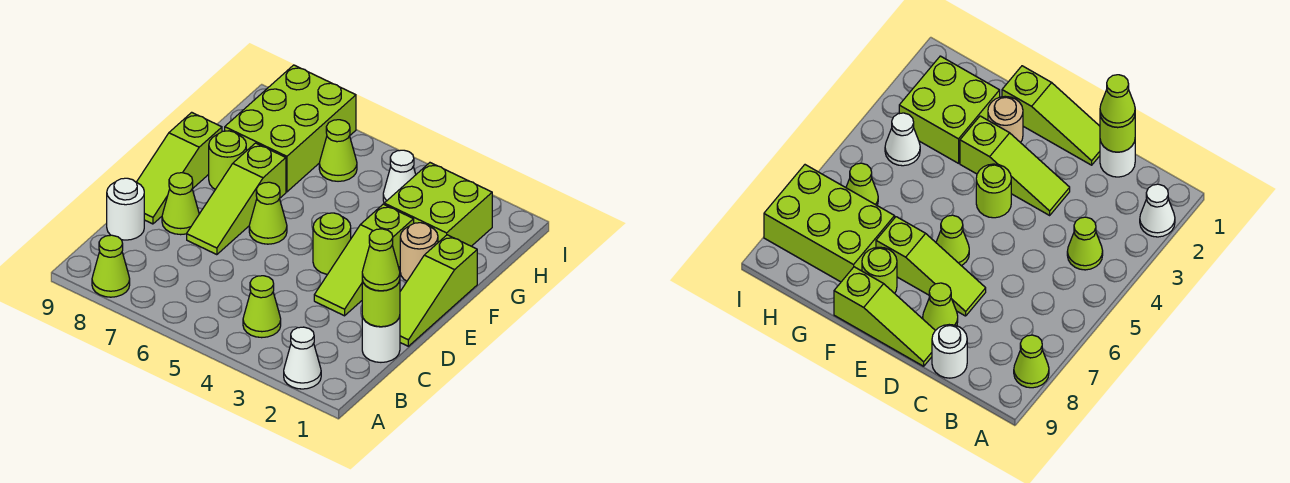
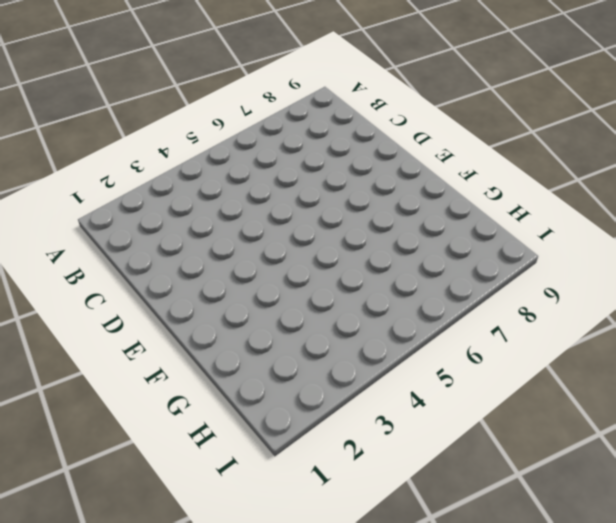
none -> white cone A2 level 1
none -> lime cone A8 level 1
none -> lime cone B4 level 1

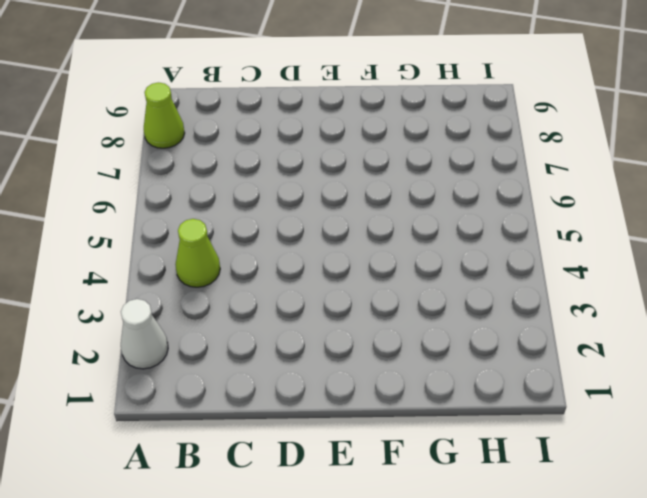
none -> white round brick C1 level 1
none -> white round brick C9 level 1
none -> lime slope D1:F1 level 1 top F

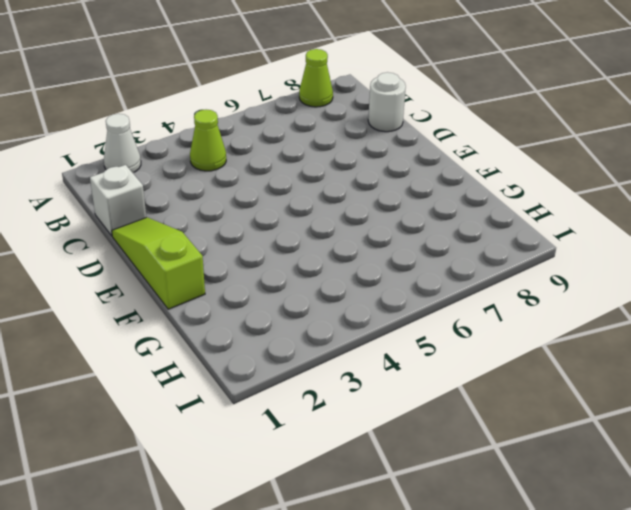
white brick C1 level 1 -> white round brick C1 level 1
none -> lime slope D3:F3 level 1 top F
none -> lime slope D7:F7 level 1 top F
none -> lime cone D8 level 1

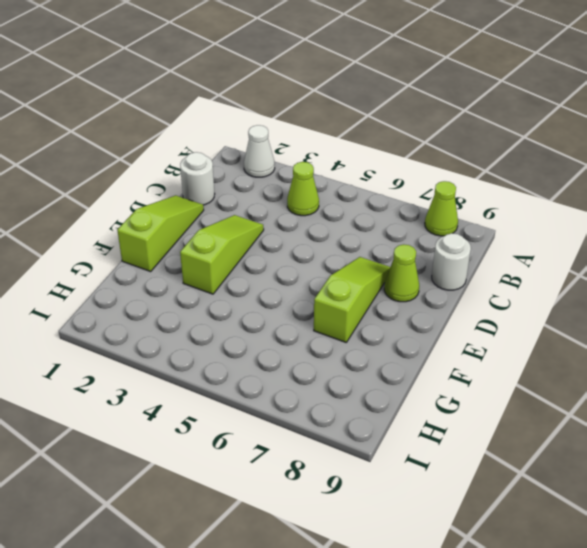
none -> lime slope D9:F9 level 1 top F
none -> lime round brick E4 level 1
none -> lime cone E6 level 1

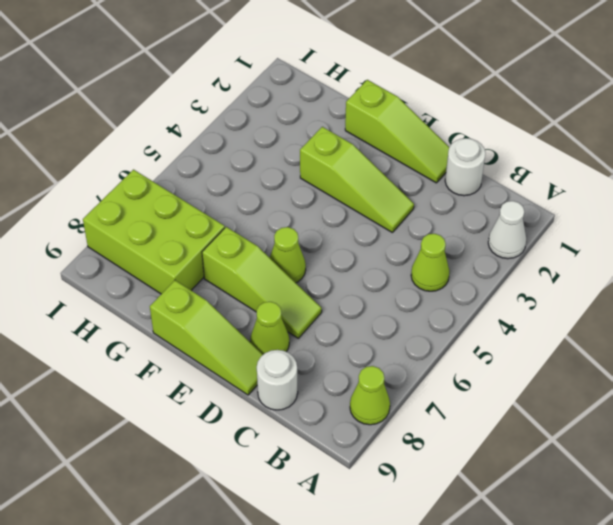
none -> lime round brick E4 level 1
none -> tan round brick F2 level 1
none -> lime round brick F8 level 1

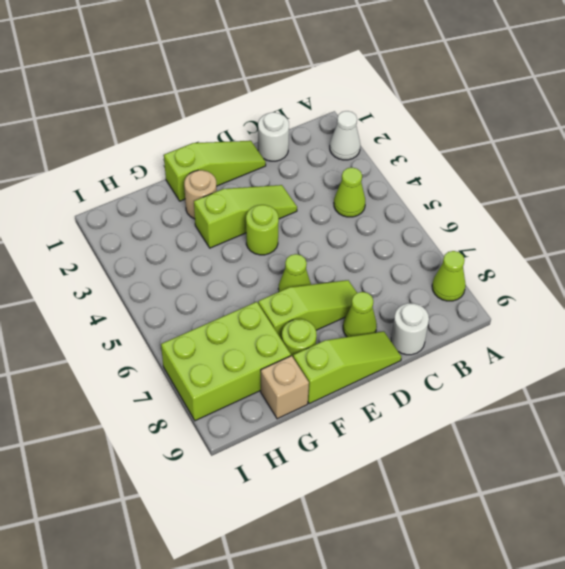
tan brick G9 level 1 -> none
none -> lime brick G2:H3 level 1
none -> white cone H4 level 1
none -> lime cone H6 level 1

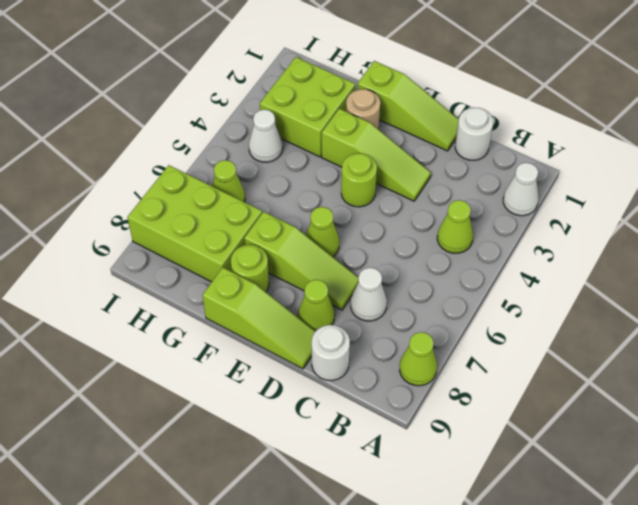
white cone C7 level 1 -> none
none -> lime round brick C1 level 2
none -> lime cone C1 level 3

